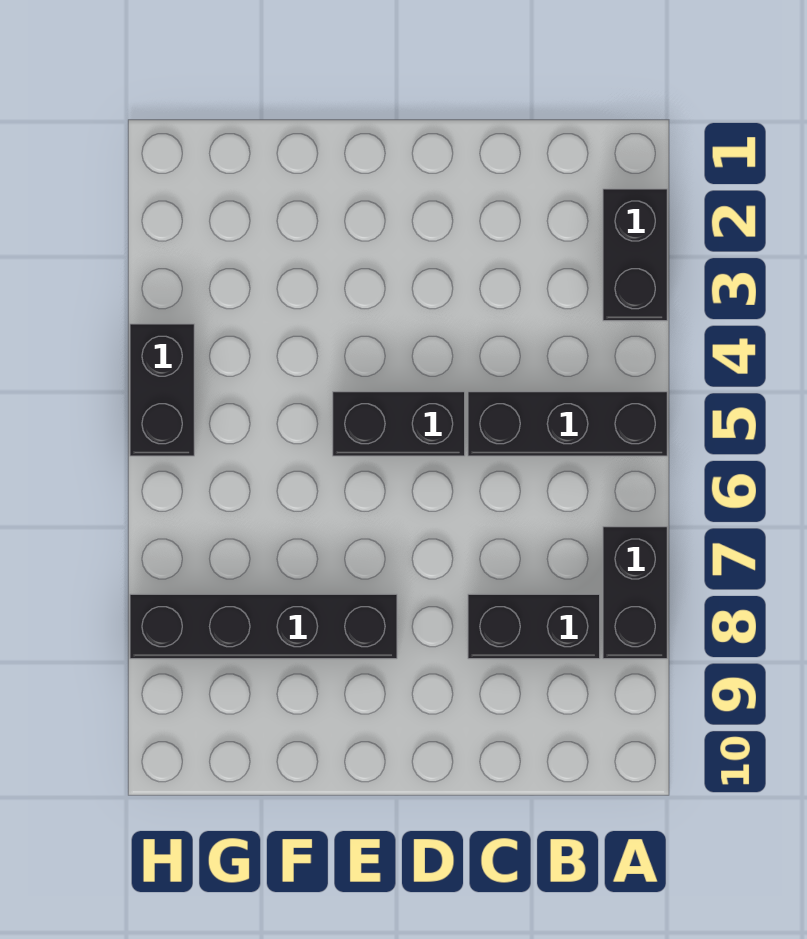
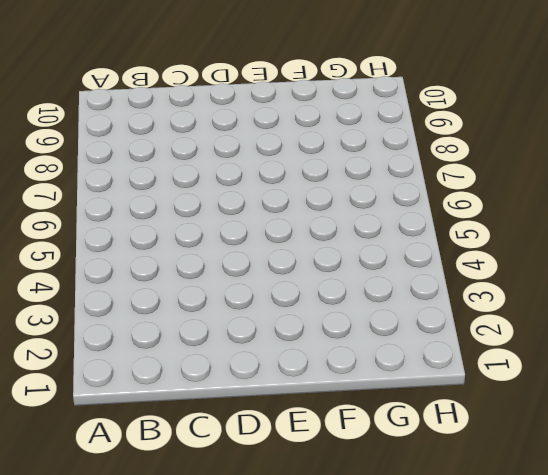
none -> black brick A2:A3 level 1
none -> black brick A5:C5 level 1

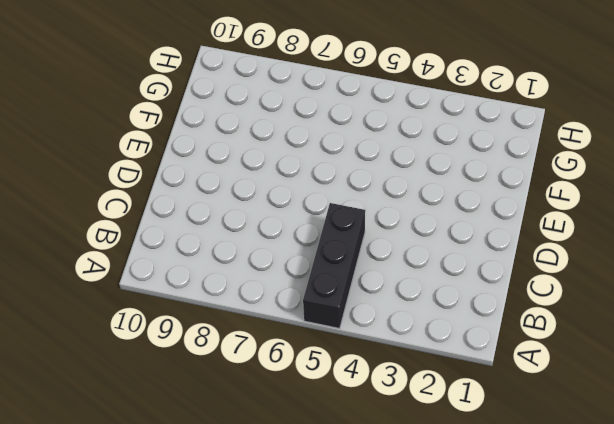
none -> black brick A2:A3 level 1
none -> black brick A7:A8 level 1

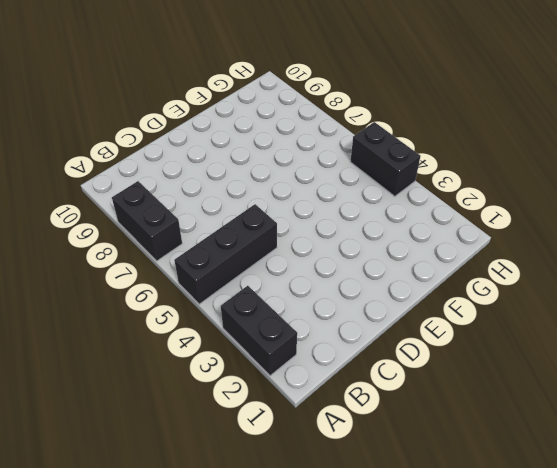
none -> black brick B8:C8 level 1
none -> black brick D5:E5 level 1

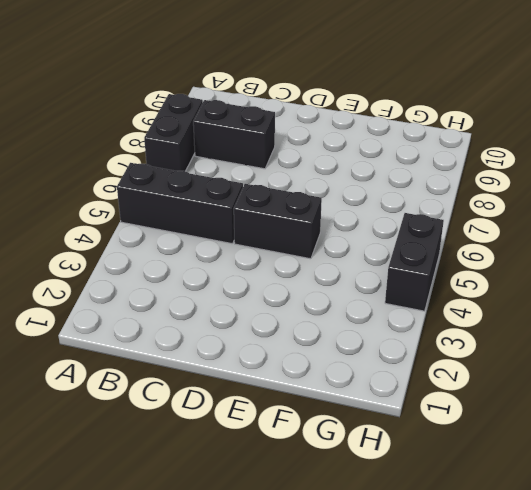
none -> black brick A2:A3 level 1
none -> black brick E8:H8 level 1

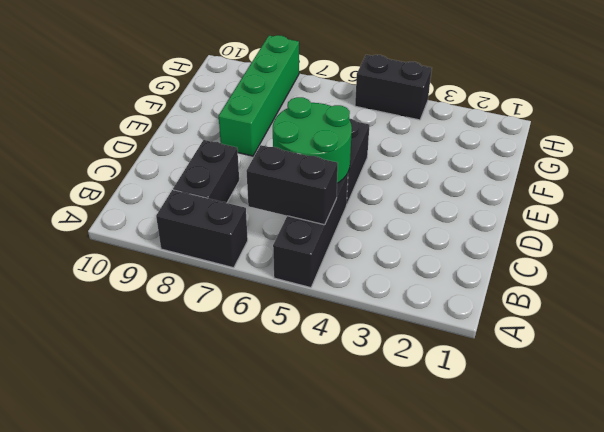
black brick B5:B6 level 2 -> black brick A2:A3 level 1
green round brick C5:D6 level 2 -> none
green brick E8:H8 level 1 -> black brick E8:H8 level 1

